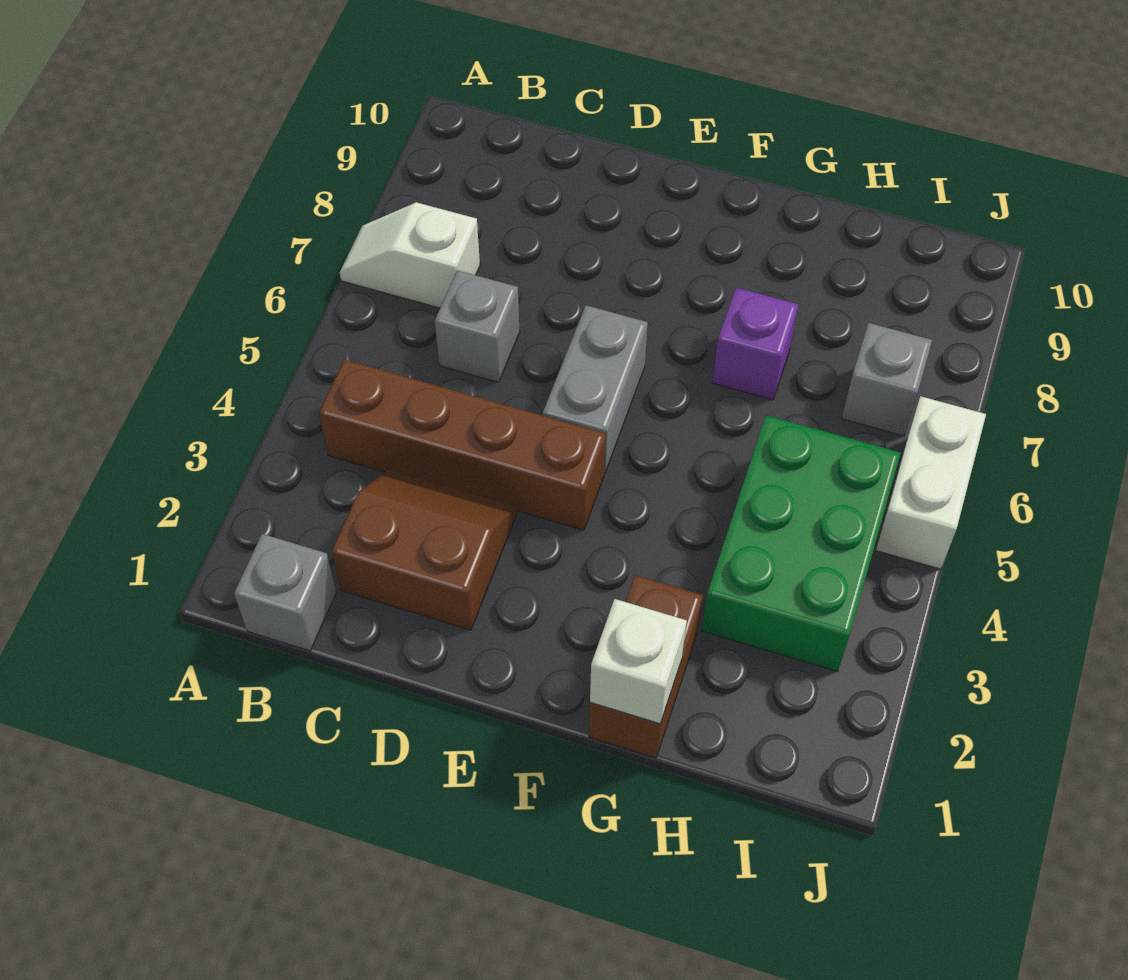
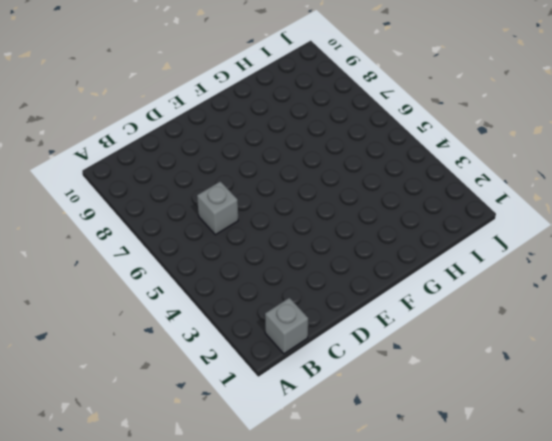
none -> white slope A7:B7 level 1 top B
none -> brown brick B4:E4 level 1
none -> brown slope C2:D3 level 1 top 2

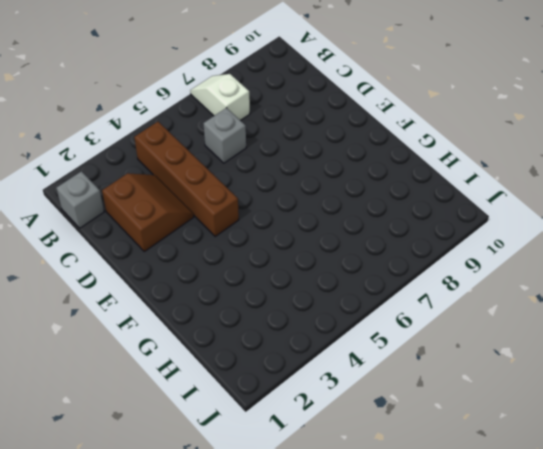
none -> grey brick E5:E6 level 1
none -> brown brick G1:G2 level 1
none -> purple brick G7 level 1

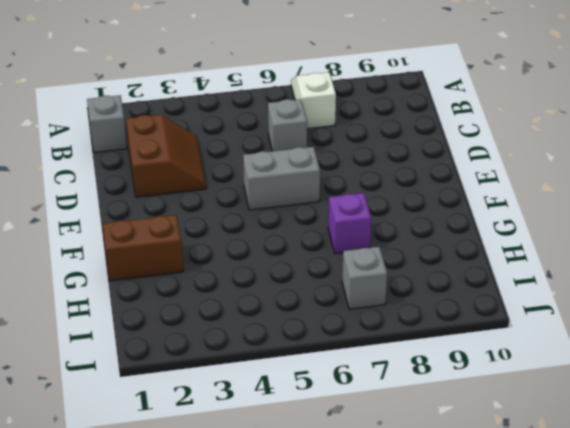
none -> brown brick B4:E4 level 1
none -> green brick H3:I5 level 1
none -> white brick J5:J6 level 1

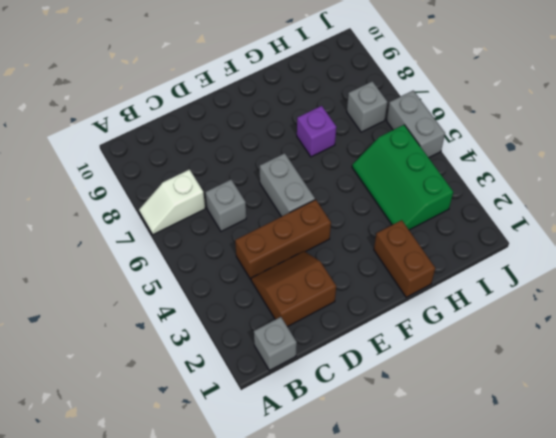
brown brick C4:E4 level 1 -> brown brick B4:E4 level 1
green slope H3:I5 level 1 top I -> green brick H3:I5 level 1
grey brick J5:J6 level 1 -> white brick J5:J6 level 1
none -> white brick G1 level 2

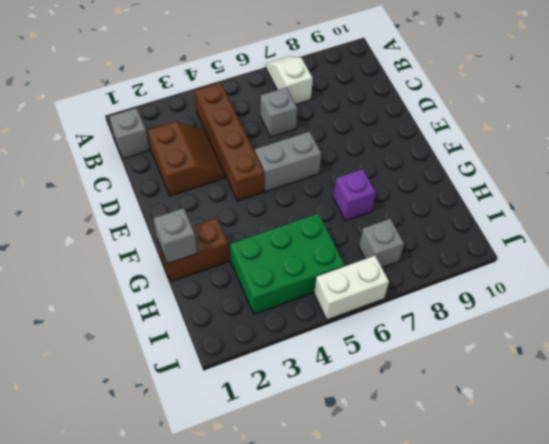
grey brick G1 level 2 -> white brick G1 level 2

